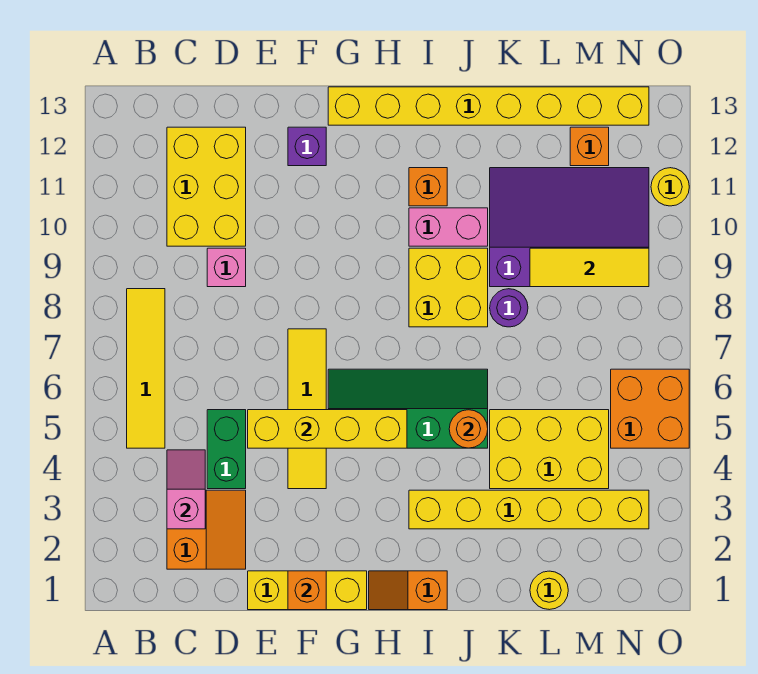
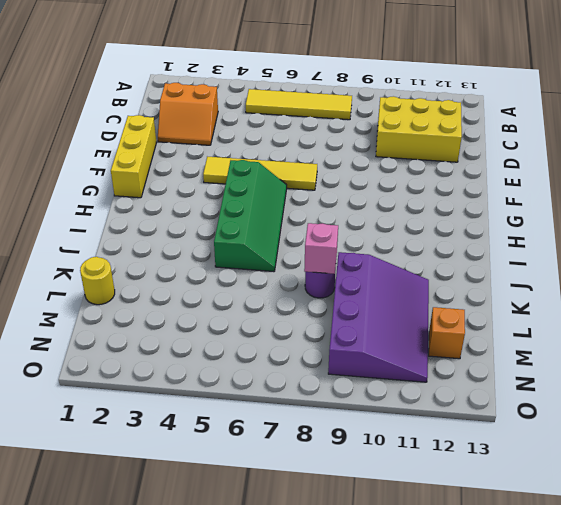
pink brick K8 level 2 -> pink brick D9 level 1
none -> green brick D4:D5 level 1
none -> purple brick F12 level 1
none -> yellow brick G13:N13 level 1

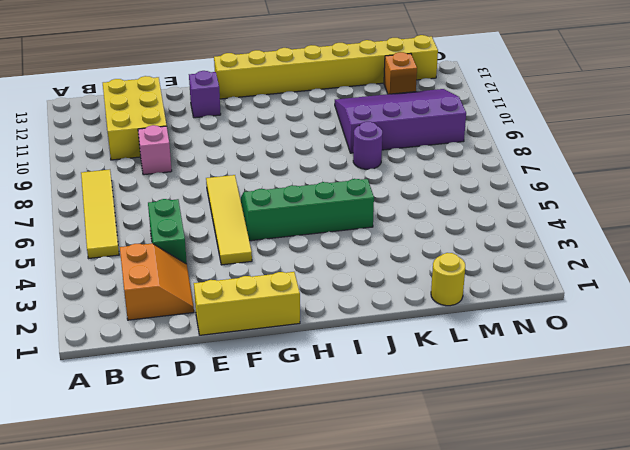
none -> orange slope H1:I1 level 1 top I
none -> yellow brick I3:N3 level 1
none -> yellow brick I8:J9 level 1

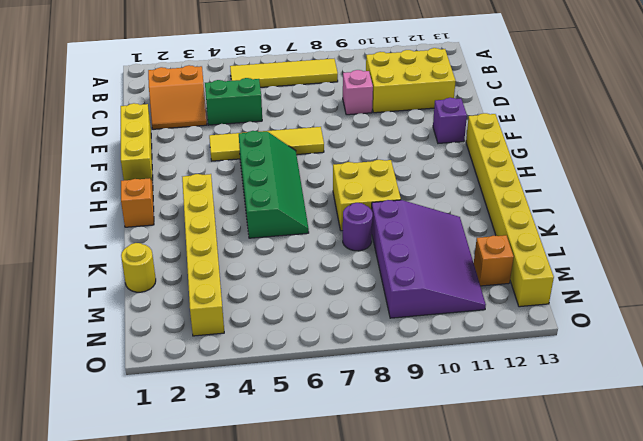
none -> pink brick I10:J10 level 1
none -> orange brick I11 level 1
none -> yellow brick K4:M5 level 1

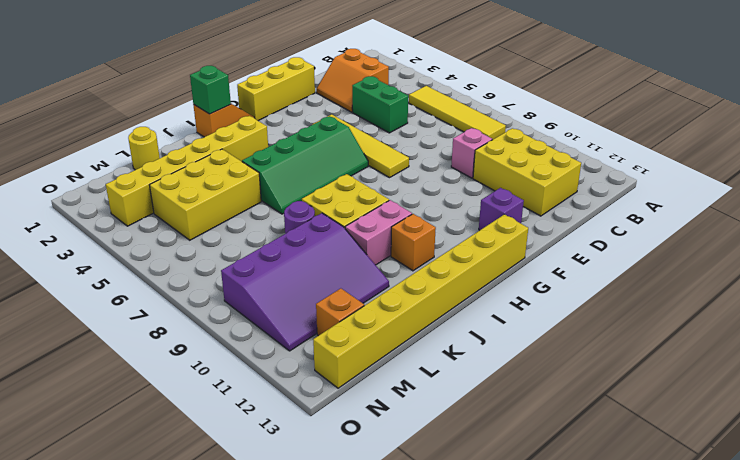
green brick I1 level 2 -> none
none -> orange brick N5:O6 level 1
none -> yellow round brick O11 level 1
none -> pink slope C3:C4 level 2 top 3

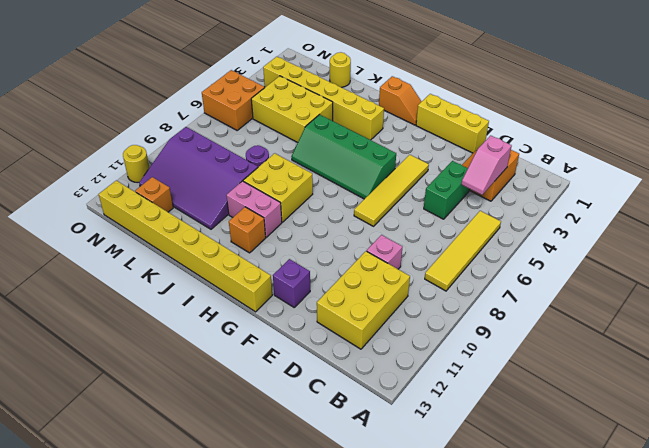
none -> yellow brick E5:H5 level 2
none -> orange brick F1 level 2
none -> orange round brick J5 level 2

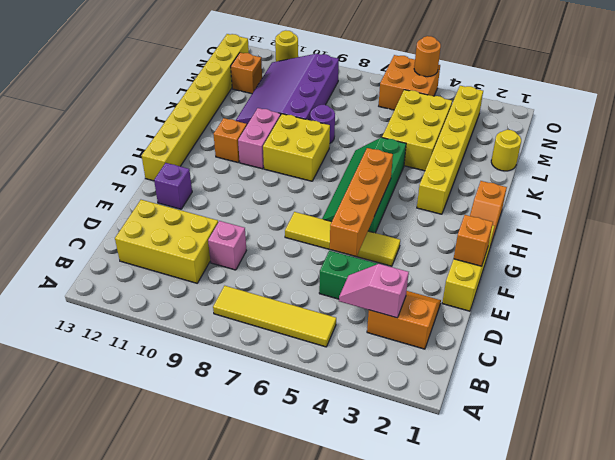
orange brick E5:H5 level 2 -> yellow brick E5:H5 level 2
orange round brick O5 level 2 -> orange round brick J5 level 2
none -> yellow tile L9:N9 level 2

